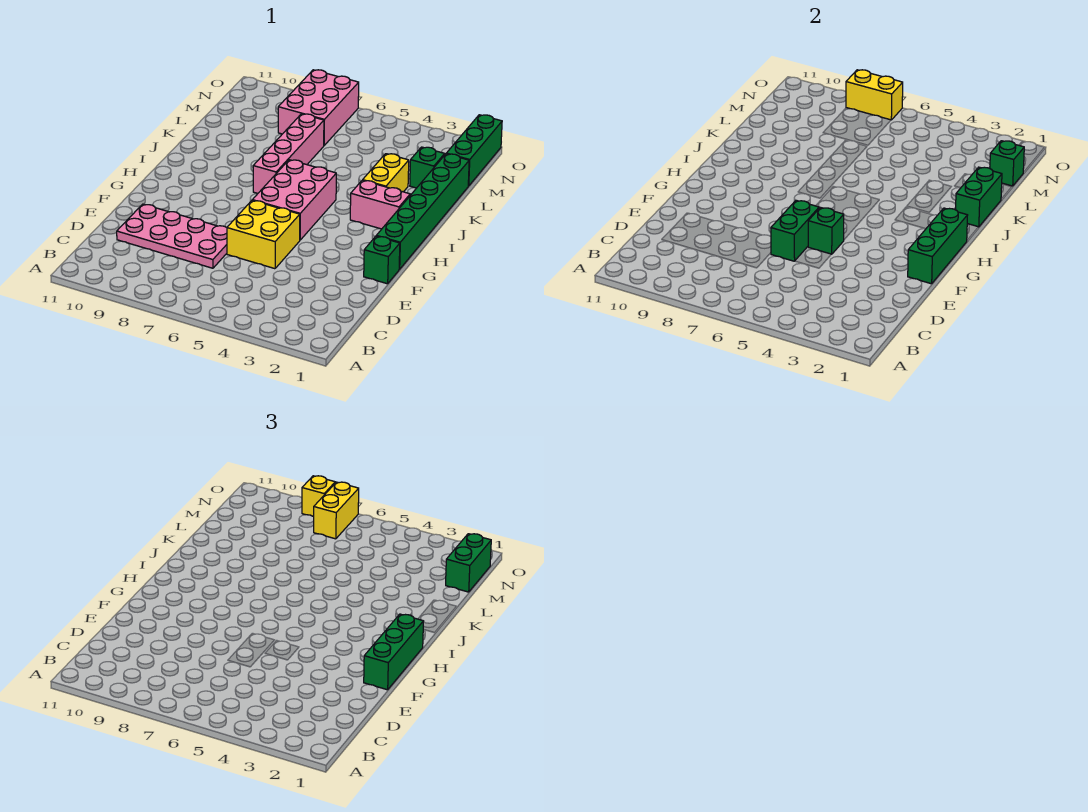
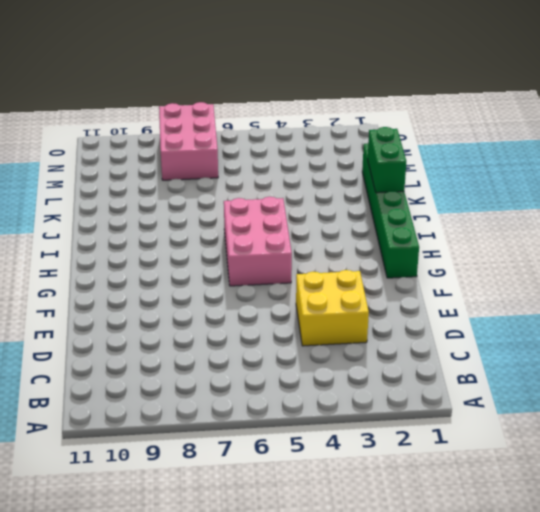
yellow brick D3:E4 level 1 -> yellow brick E5:F6 level 1
none -> pink plate D7:E10 level 1
none -> green brick F1 level 1
none -> pink brick I2:I3 level 1

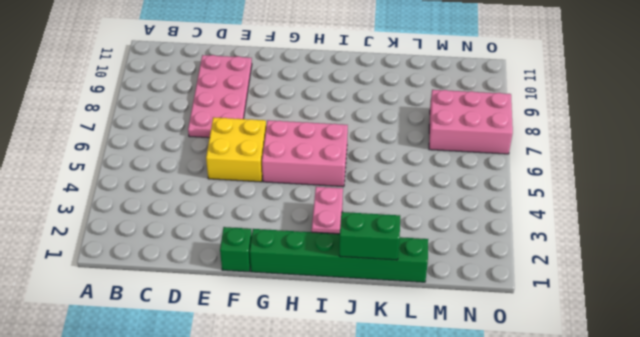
none -> pink brick I7:L7 level 1
none -> yellow brick J3:K3 level 1
none -> green brick L2 level 1

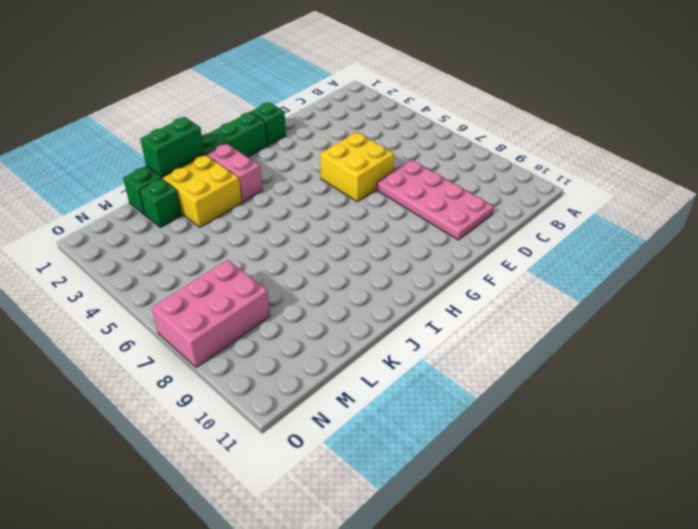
yellow brick J2:K3 level 1 -> yellow brick J3:K3 level 1
none -> pink brick G5:I6 level 1
none -> pink brick I7:L7 level 1
none -> green brick M1:O1 level 1

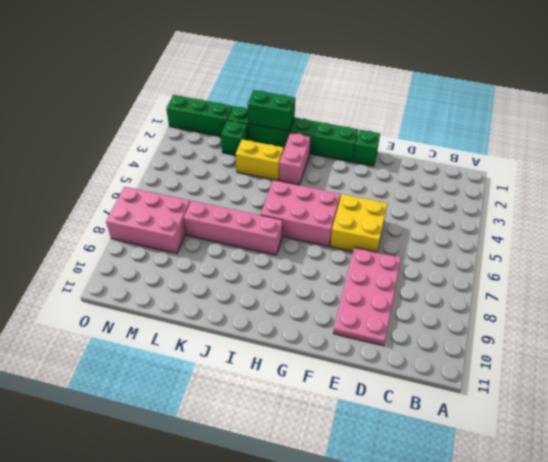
none -> green brick E6:F6 level 2
none -> green brick F1:H1 level 2
none -> green brick F5 level 2

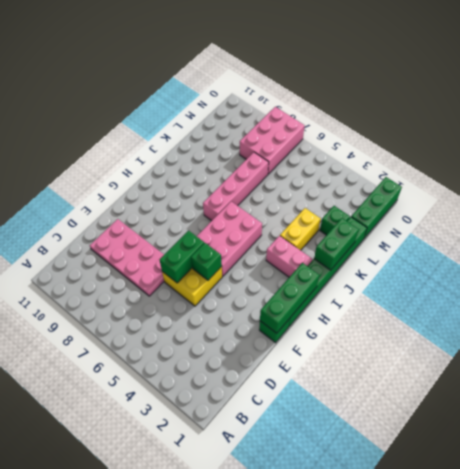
none -> green brick M1 level 2
none -> yellow brick O7:O8 level 2
none -> green brick F1:H1 level 3

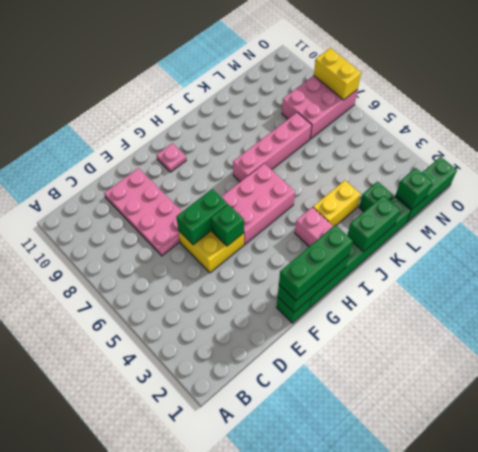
pink plate G10 level 1 -> none
none -> green brick M1:N1 level 3
none -> yellow brick N7:O7 level 3
none -> yellow brick O8 level 3

